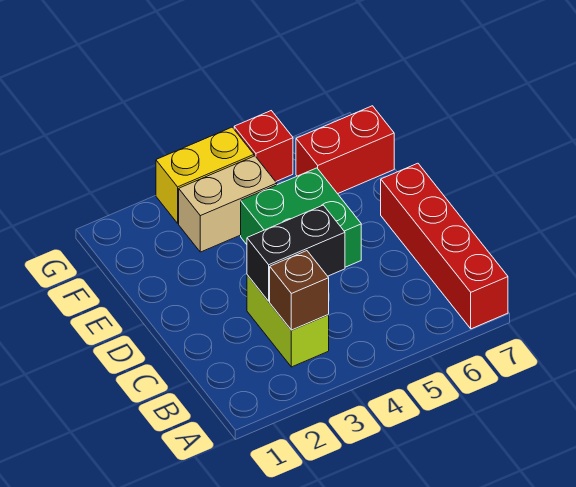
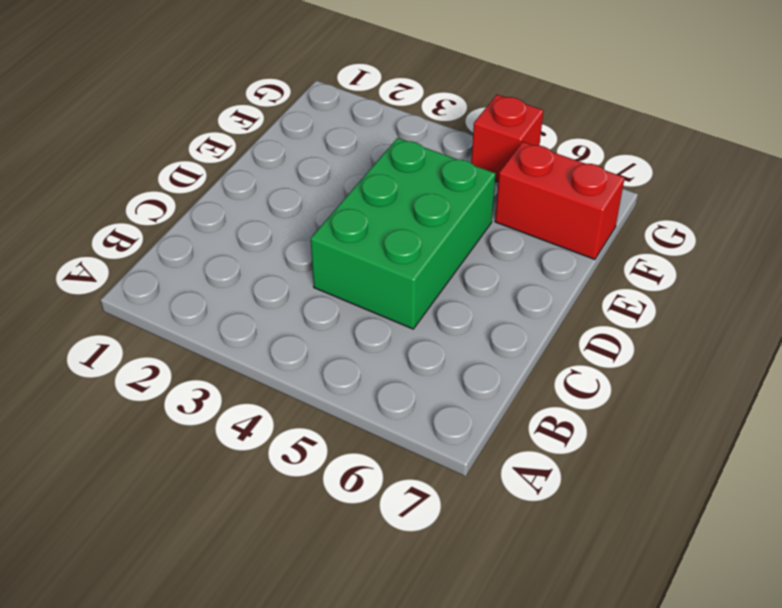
green brick C4:E5 level 1 -> green brick D4:E5 level 1
none -> red brick A7:D7 level 1
none -> lime brick B3:C3 level 1

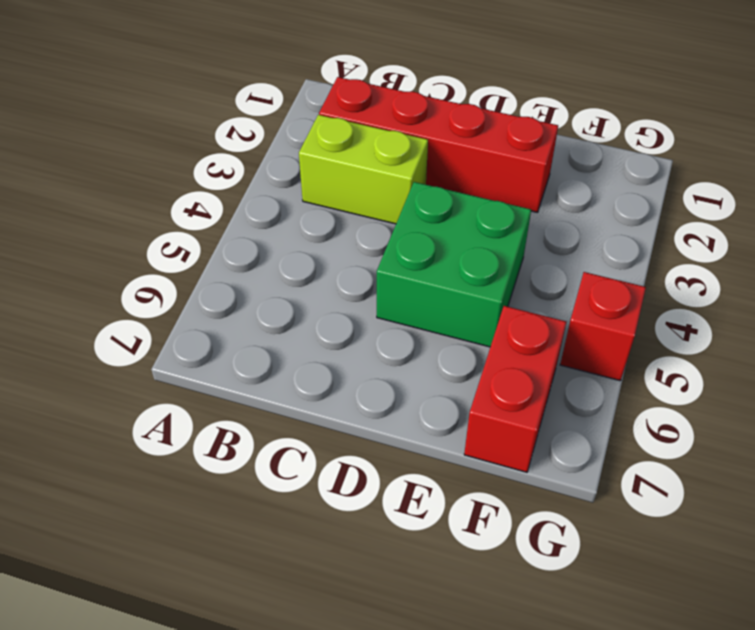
red brick B2:E2 level 1 -> red brick A7:D7 level 1
none -> tan brick F3:F4 level 1
none -> yellow brick G3:G4 level 1

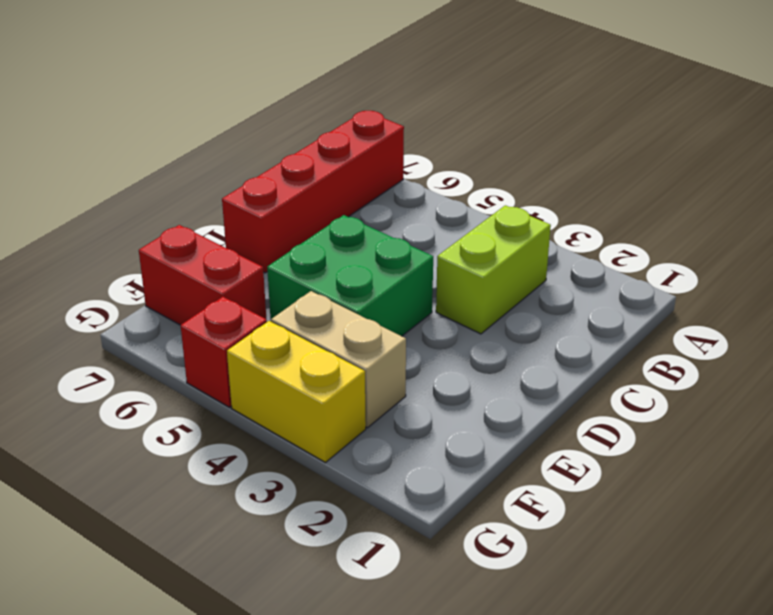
none -> brown brick B3 level 2
none -> black brick C3:C4 level 2

